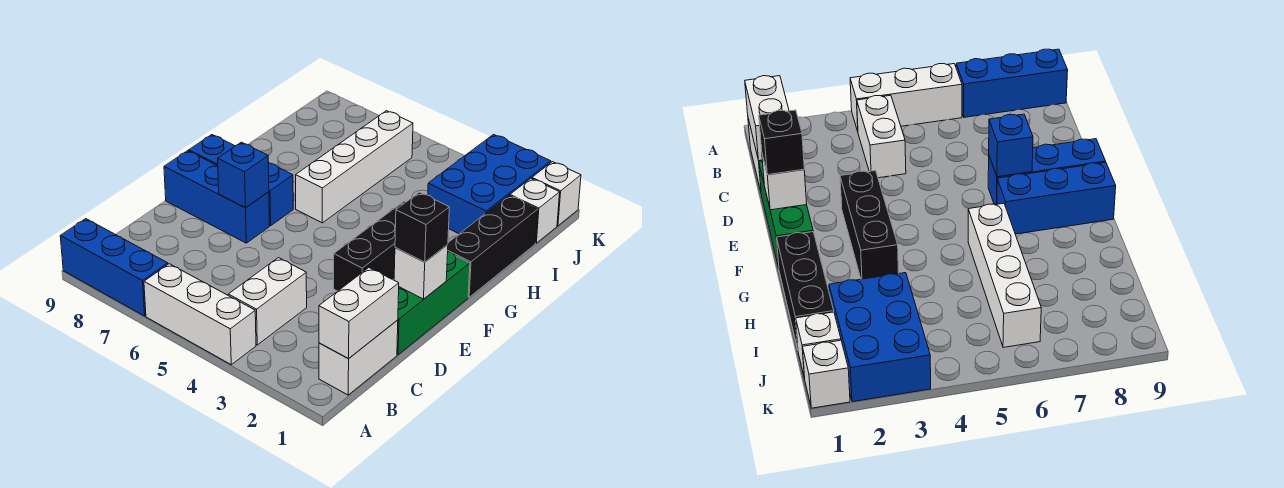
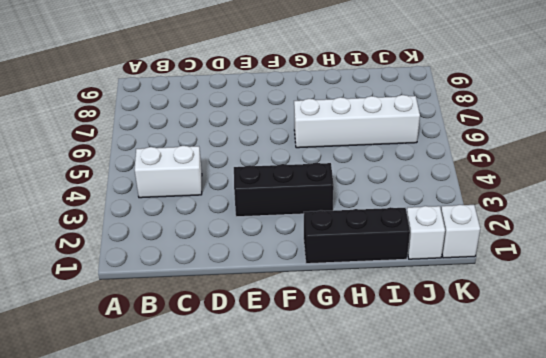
none -> white brick A4:A6 level 1
none -> blue brick A7:A9 level 1
none -> white brick B1:C1 level 1

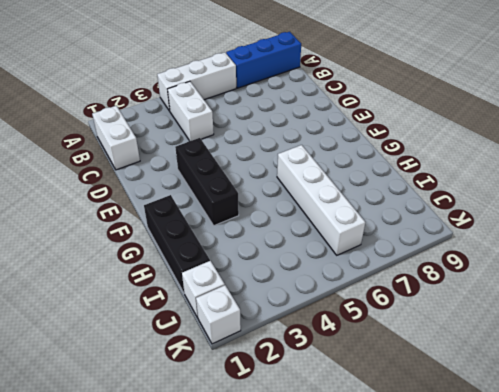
none -> green brick D1:F1 level 1
none -> blue brick E7:E9 level 1
none -> blue brick F7:F9 level 1

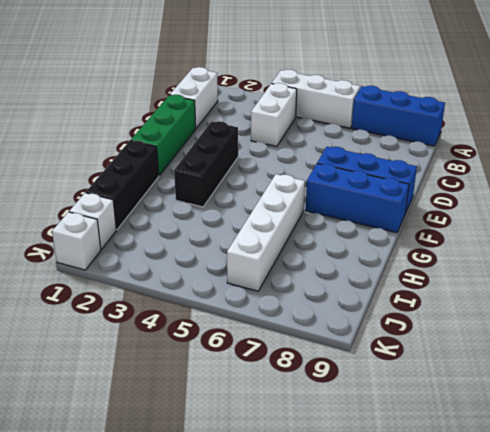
none -> blue brick I2:K3 level 1
none -> white brick B1:C1 level 2
none -> white brick E1 level 2

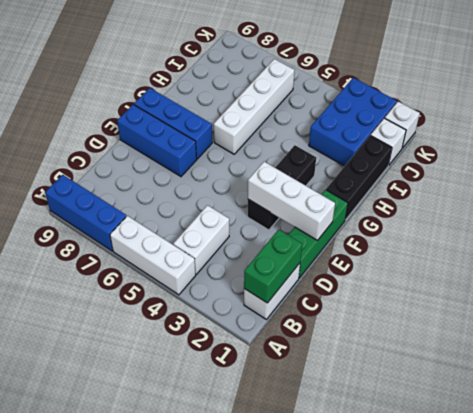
green brick B1:C1 level 2 -> white brick B1:C1 level 2
white brick E1:E3 level 2 -> white brick E1 level 2
none -> blue brick E7 level 2
none -> black brick E1 level 3

